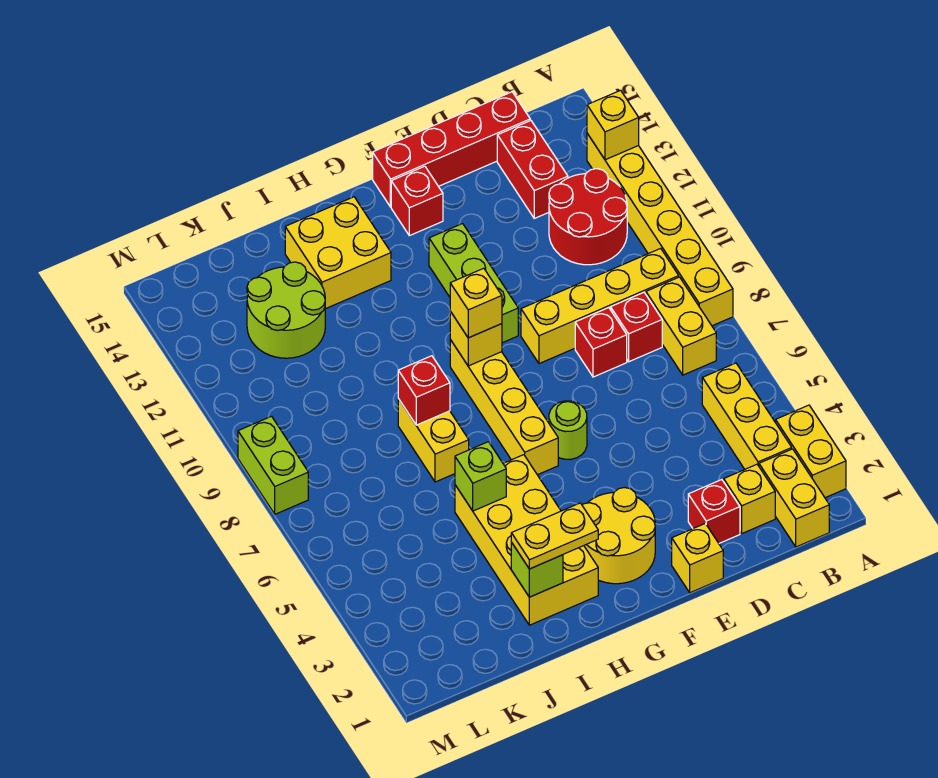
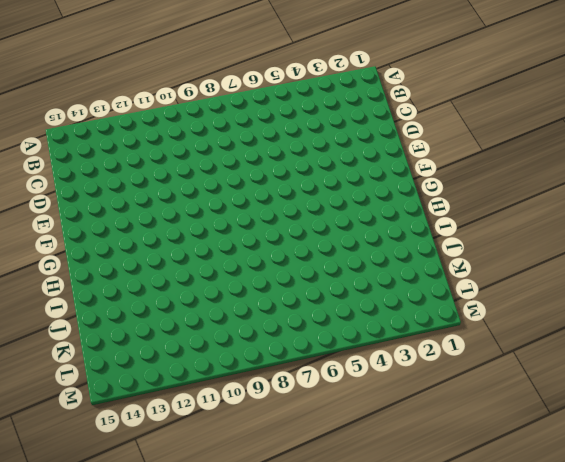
none -> yellow brick A2:A3 level 1
none -> yellow brick A8:A13 level 1
none -> yellow brick B1:B2 level 1
none -> yellow brick B3:B5 level 1

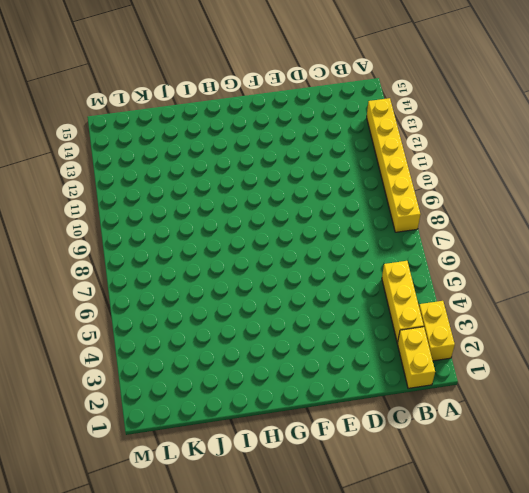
none -> yellow brick B7:B8 level 1
none -> yellow brick B9:E9 level 1
none -> red round brick B11:C12 level 1
none -> yellow brick C2 level 1

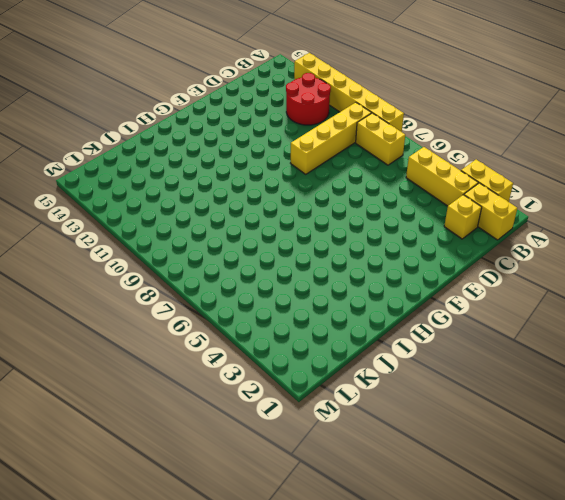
none -> red brick C8 level 1
none -> red brick C13:C14 level 1
none -> red brick C15:F15 level 1
none -> red brick D2 level 1

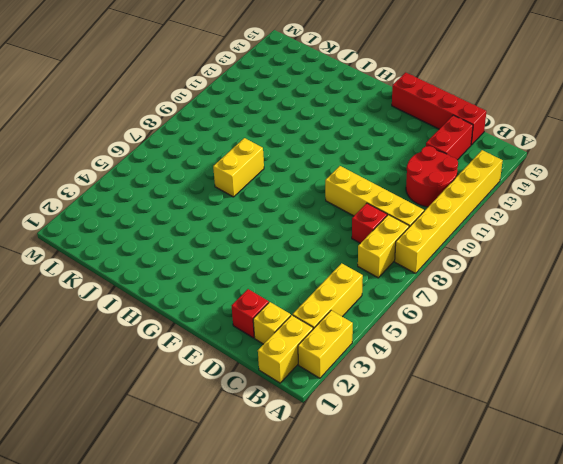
none -> red brick D8 level 1
none -> yellow brick E1 level 1
none -> yellow round brick F2:G3 level 1
none -> lime round brick F6 level 1

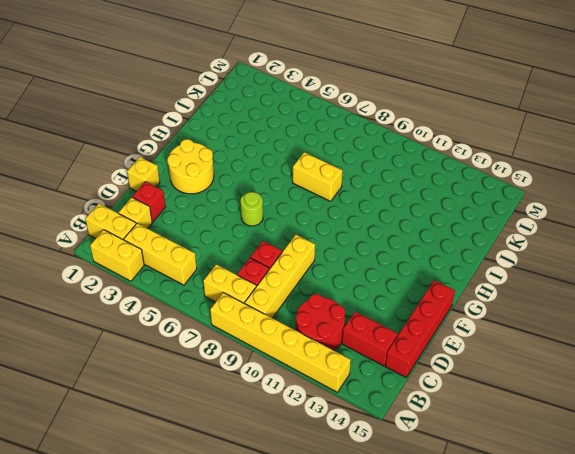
none -> lime brick F10:F12 level 1
none -> red brick F14 level 1
none -> yellow brick G6:G9 level 1
none -> yellow brick H2:I5 level 1

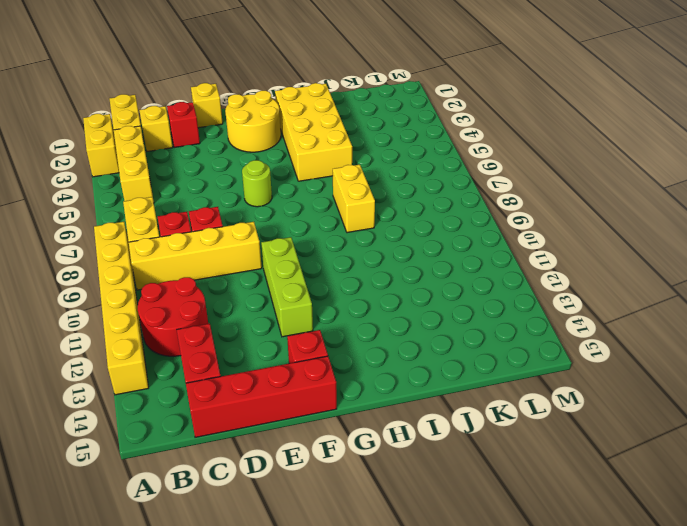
none -> yellow brick G6:G9 level 1
none -> yellow brick H13:I14 level 1
none -> lime round brick J12:K13 level 1
none -> lime brick M8:M9 level 1

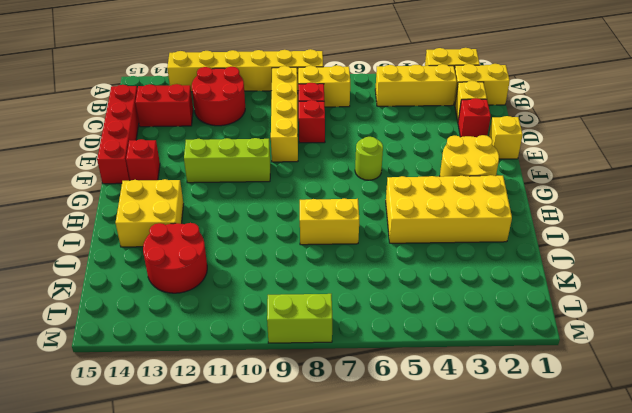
red round brick J12:K13 level 1 -> lime round brick J12:K13 level 1
none -> yellow brick G6:G9 level 1
none -> yellow brick A13 level 2
none -> yellow brick G9 level 2
none -> lime brick I2 level 2

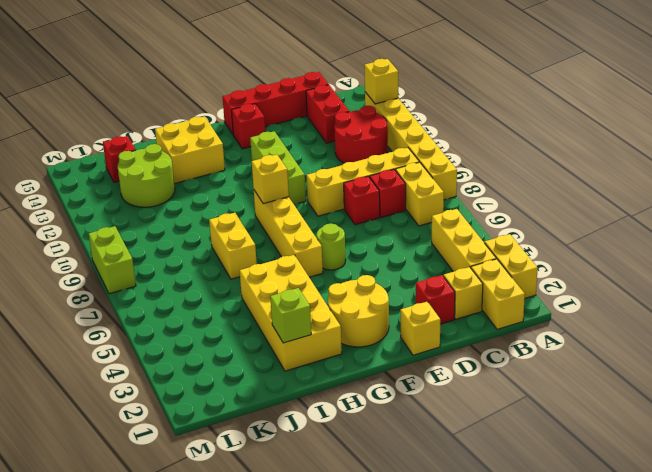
red brick K14 level 1 -> red brick I8 level 2
none -> lime brick I5 level 2
none -> yellow brick G9 level 3
none -> yellow plate H2:I2 level 3

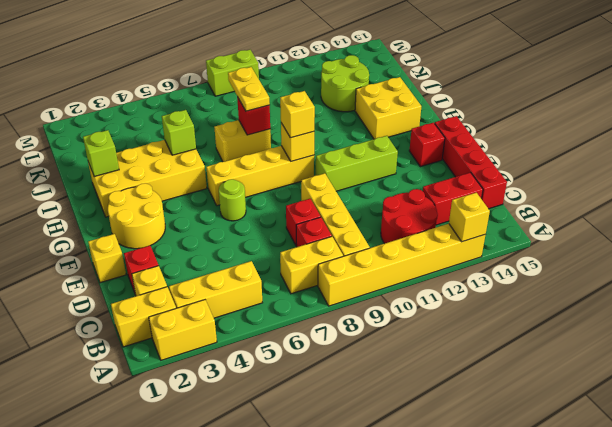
yellow plate I8:J8 level 3 -> yellow plate H2:I2 level 3

